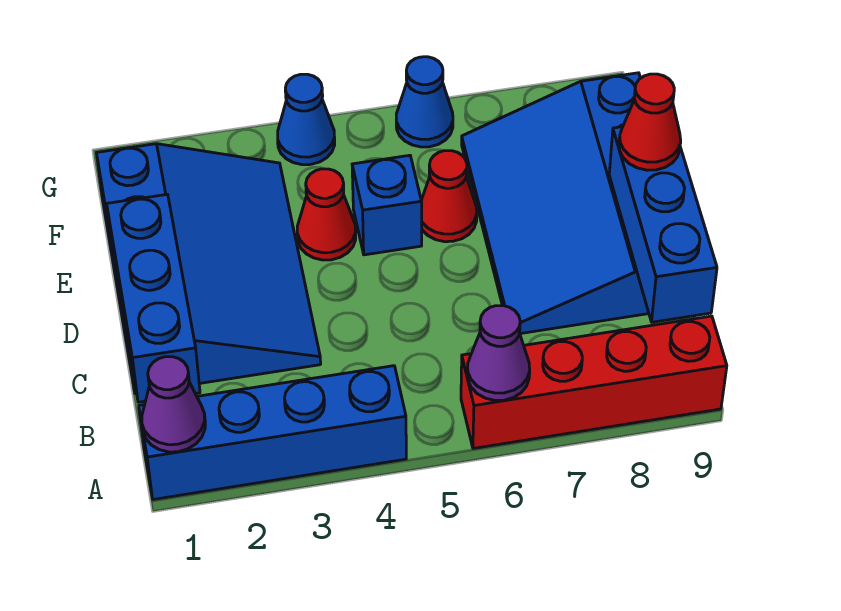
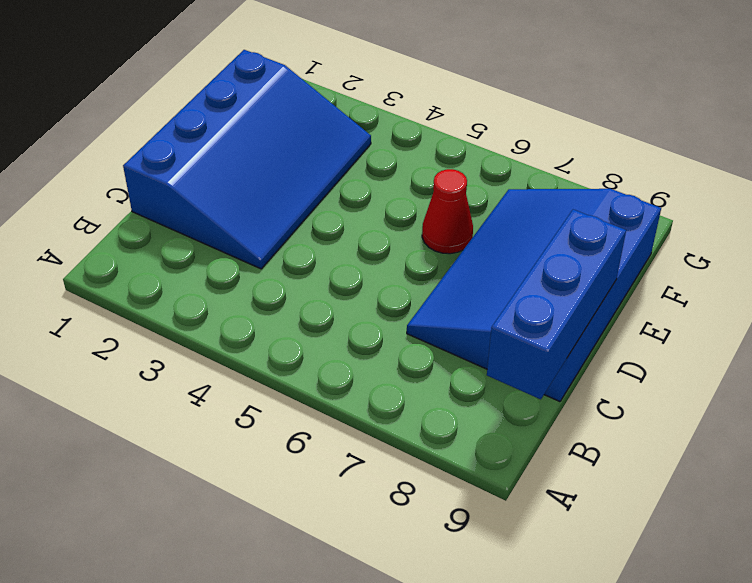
none -> blue brick A1:A4 level 1
none -> red brick A6:A9 level 1
none -> red cone E4 level 1

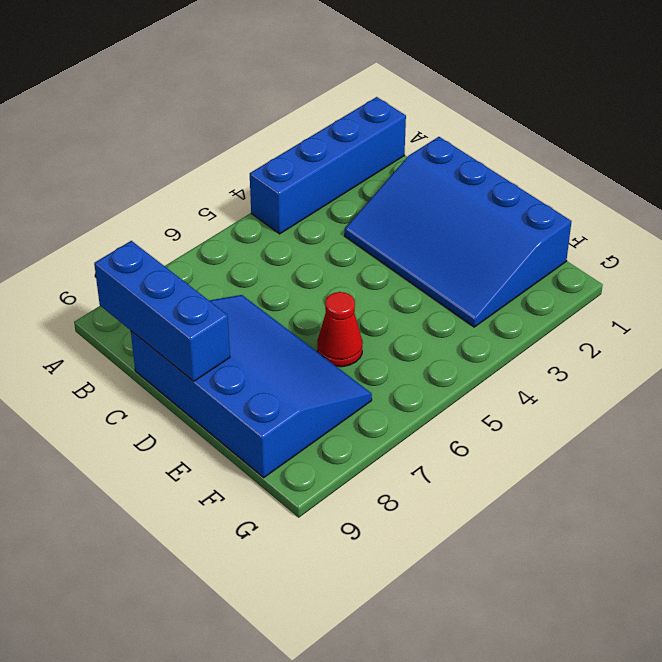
none -> red brick A6:A9 level 1
none -> red cone E4 level 1
none -> blue brick E5 level 1

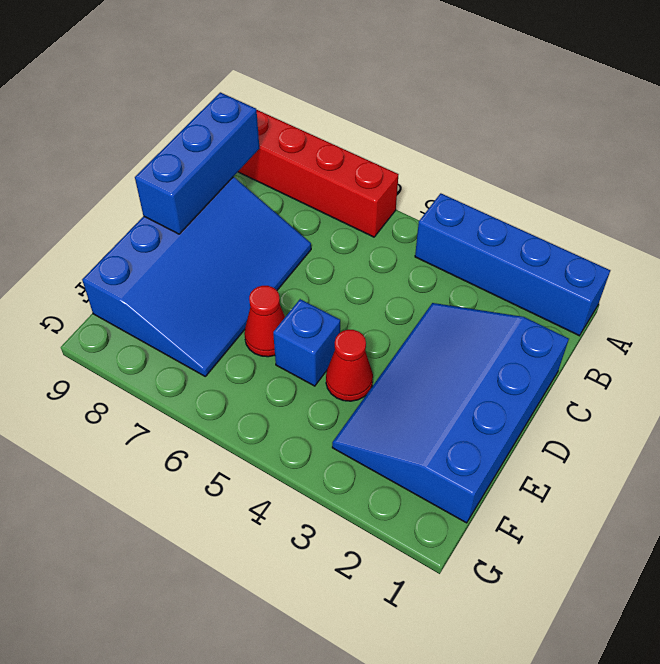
none -> blue cone G4 level 1
none -> blue cone G6 level 1
none -> purple cone A1 level 2

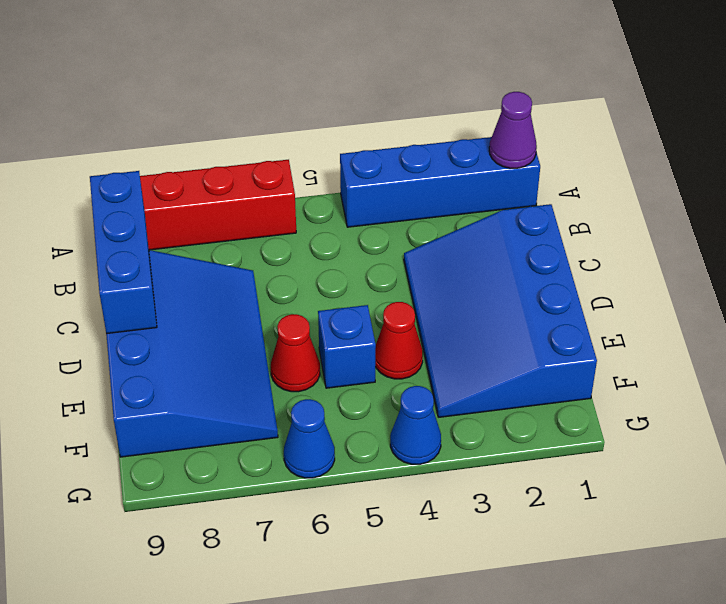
none -> purple cone A6 level 2
none -> blue brick B1:D1 level 2
none -> red cone D9 level 3

